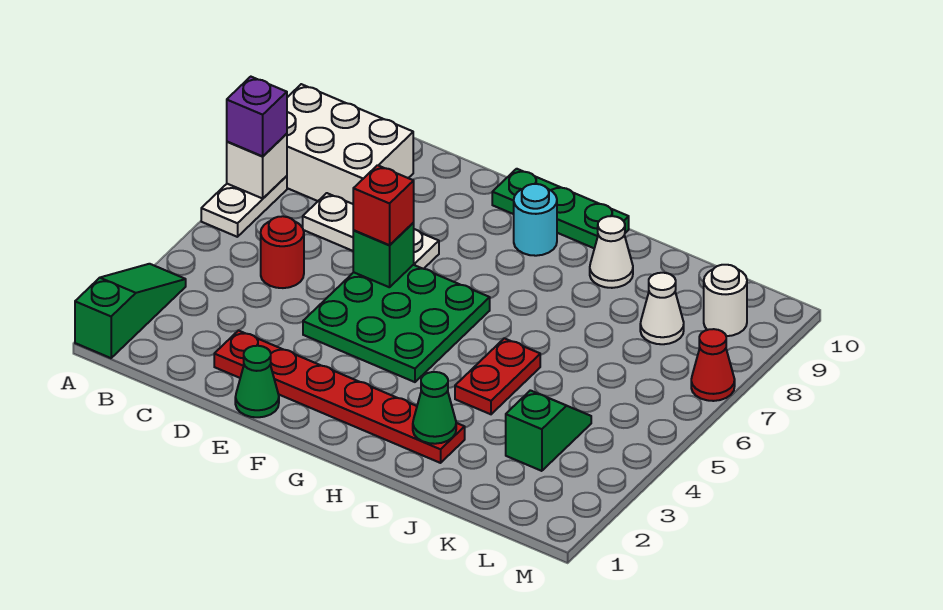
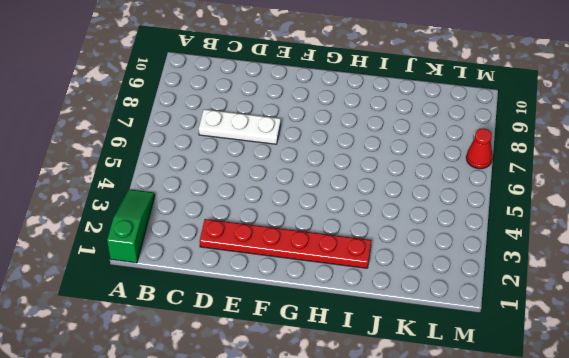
none -> white plate A6:A7 level 1
none -> white brick A8:C9 level 1
none -> red round brick C5 level 1

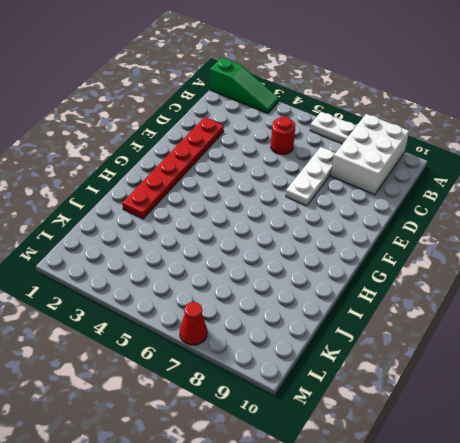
none -> green cone E1 level 1
none -> green plate E4:G6 level 1
none -> green plate F10:H10 level 1

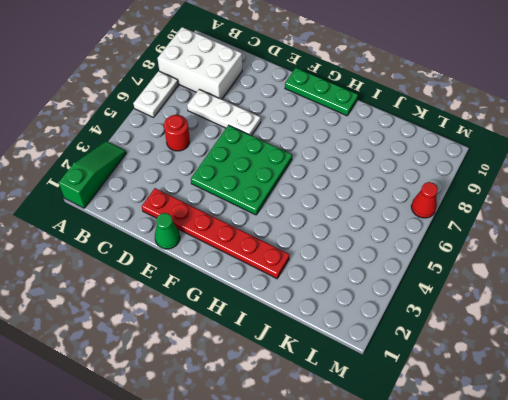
none -> cyan round brick G9 level 1
none -> red plate I4:I5 level 1
none -> white cone I9 level 1

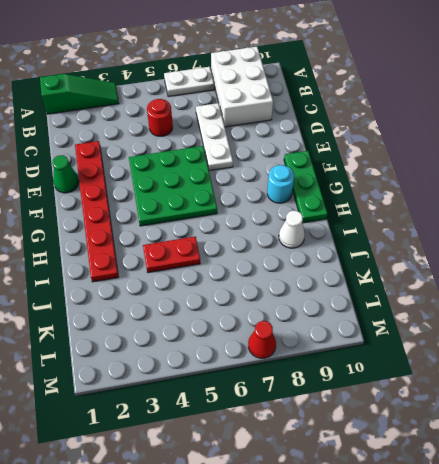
none -> green slope K3:K4 level 1 top 3
none -> white cone K8 level 1
none -> white round brick L9 level 1

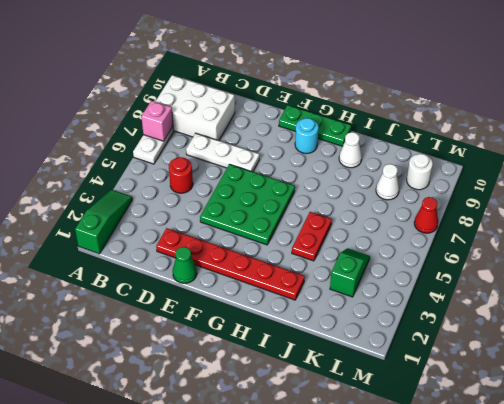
pink brick A7 level 2 -> white brick A7 level 2
none -> green brick E6 level 2
none -> green cone I2 level 2
none -> purple brick A7 level 3

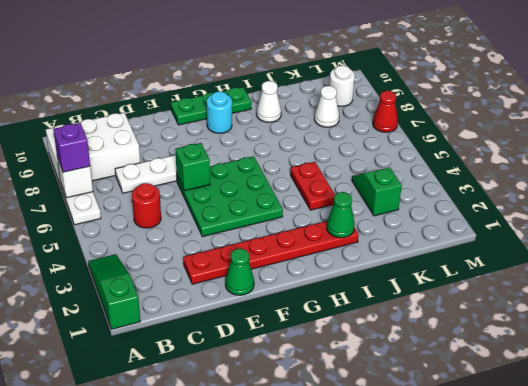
none -> red brick E6 level 3

